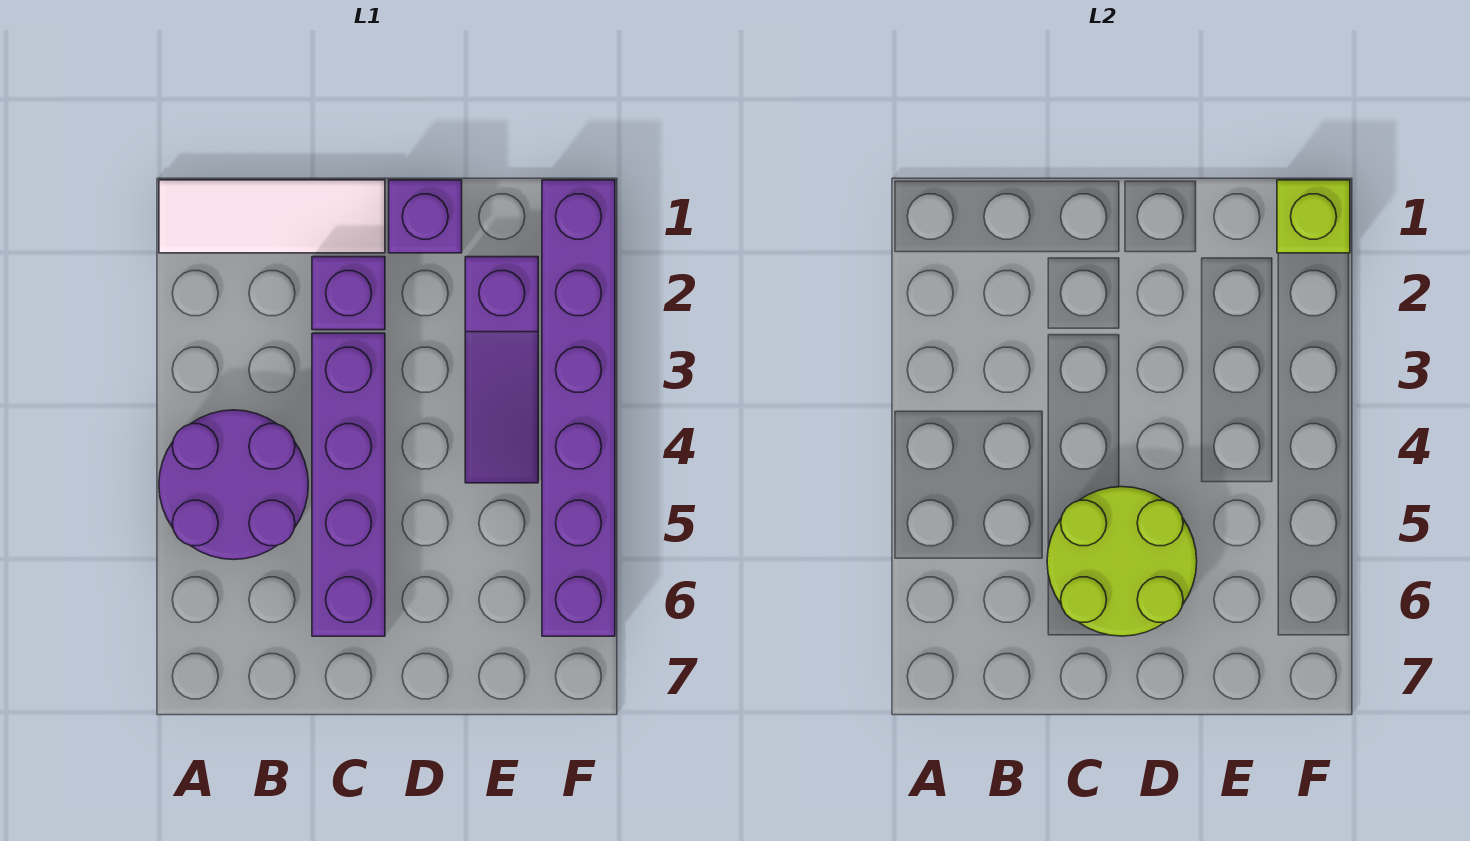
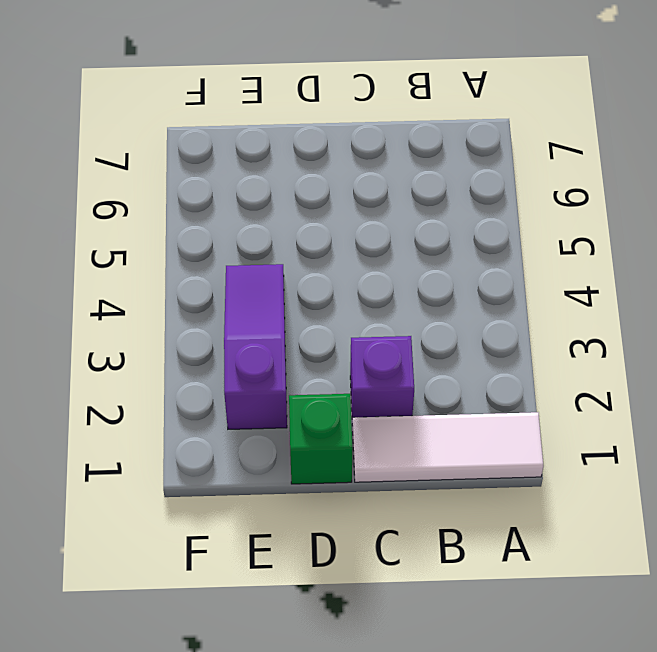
green brick D1 level 1 -> purple brick D1 level 1
none -> purple round brick A4:B5 level 1
none -> purple brick C3:C6 level 1

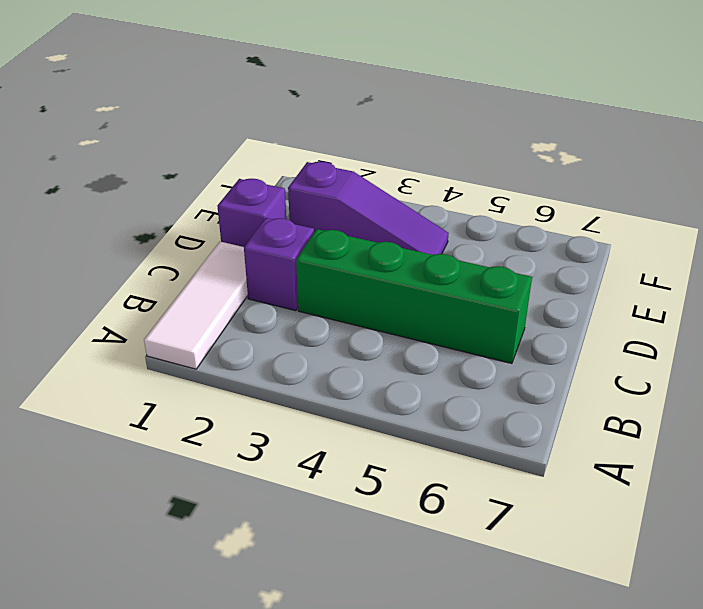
green brick C3:C6 level 1 -> purple brick C3:C6 level 1
none -> purple round brick A4:B5 level 1
none -> purple brick F1:F6 level 1

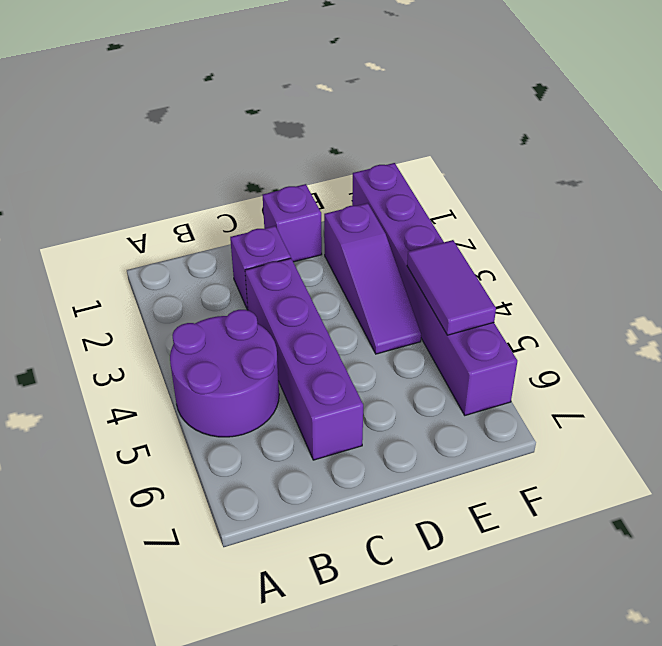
purple tile F4:F5 level 2 -> none
none -> white tile A1:C1 level 1
none -> lime round brick C5:D6 level 2

